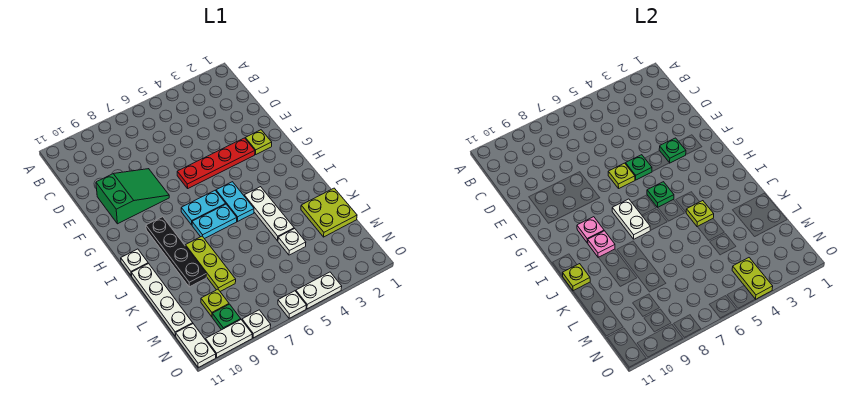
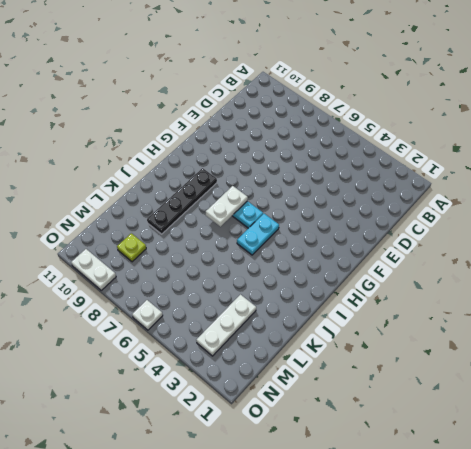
white plate L3:N3 level 1 -> white plate I4:K4 level 1
none -> green slope E8:F10 level 1 top 10
none -> lime plate F2 level 1
none -> red plate F3:F6 level 1
none -> cyan plate I6:I7 level 1

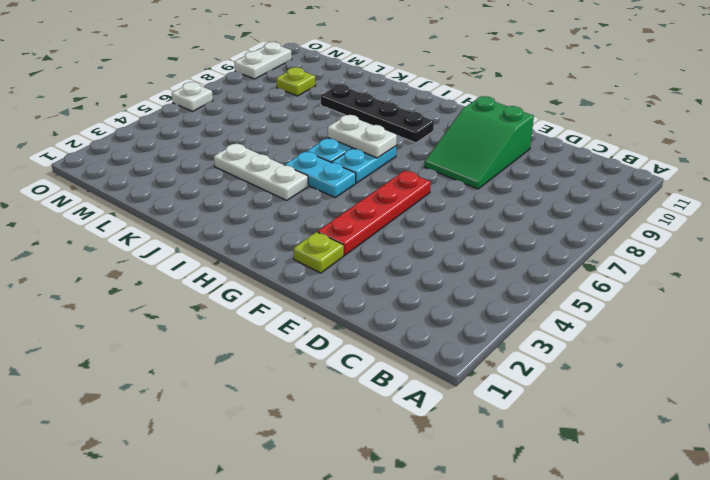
none -> white plate I11 level 1
none -> lime plate J8:L8 level 1
none -> white plate J11:M11 level 1
none -> lime plate K1:L2 level 1

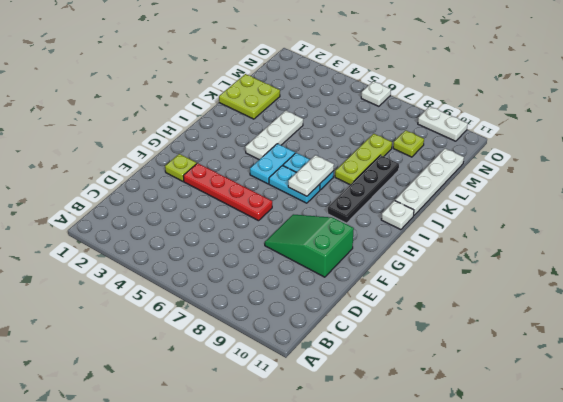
none -> white plate L4 level 1
none -> green plate N9 level 1
none -> white plate N11:O11 level 1
none -> white plate O4:O5 level 1

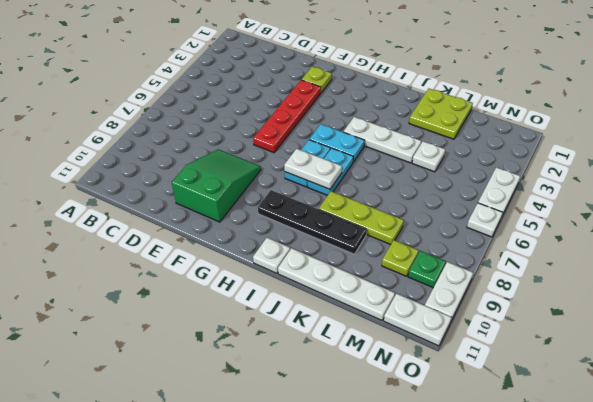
none -> white plate O8 level 1
none -> green plate F3 level 2
none -> green plate F5 level 2
none -> lime plate F6 level 2

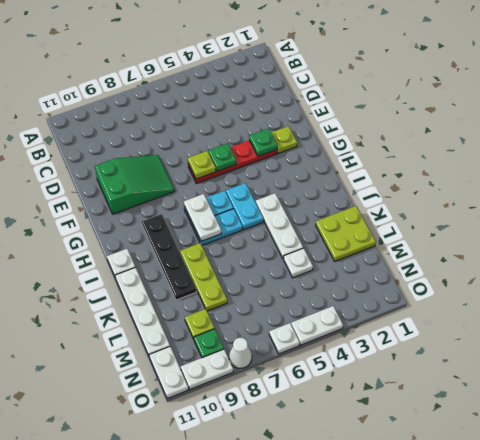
white cone O8 level 1 -> white plate O8 level 1
none -> green plate H5 level 2
none -> pink plate H9 level 2
none -> pink plate I9 level 2
none -> lime plate J4 level 2

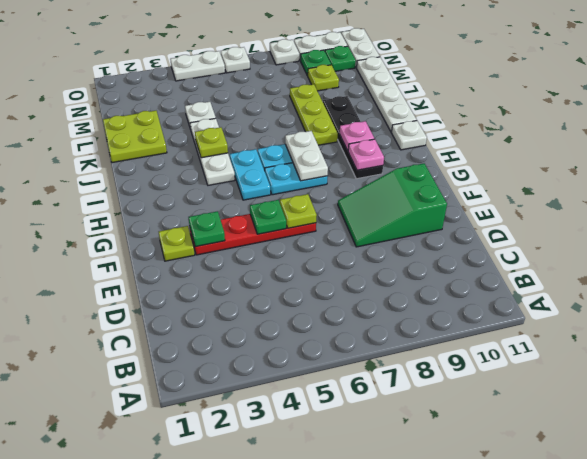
green plate N10 level 1 -> green plate H5 level 2
none -> lime plate J11 level 2
none -> lime plate N4:O4 level 2

